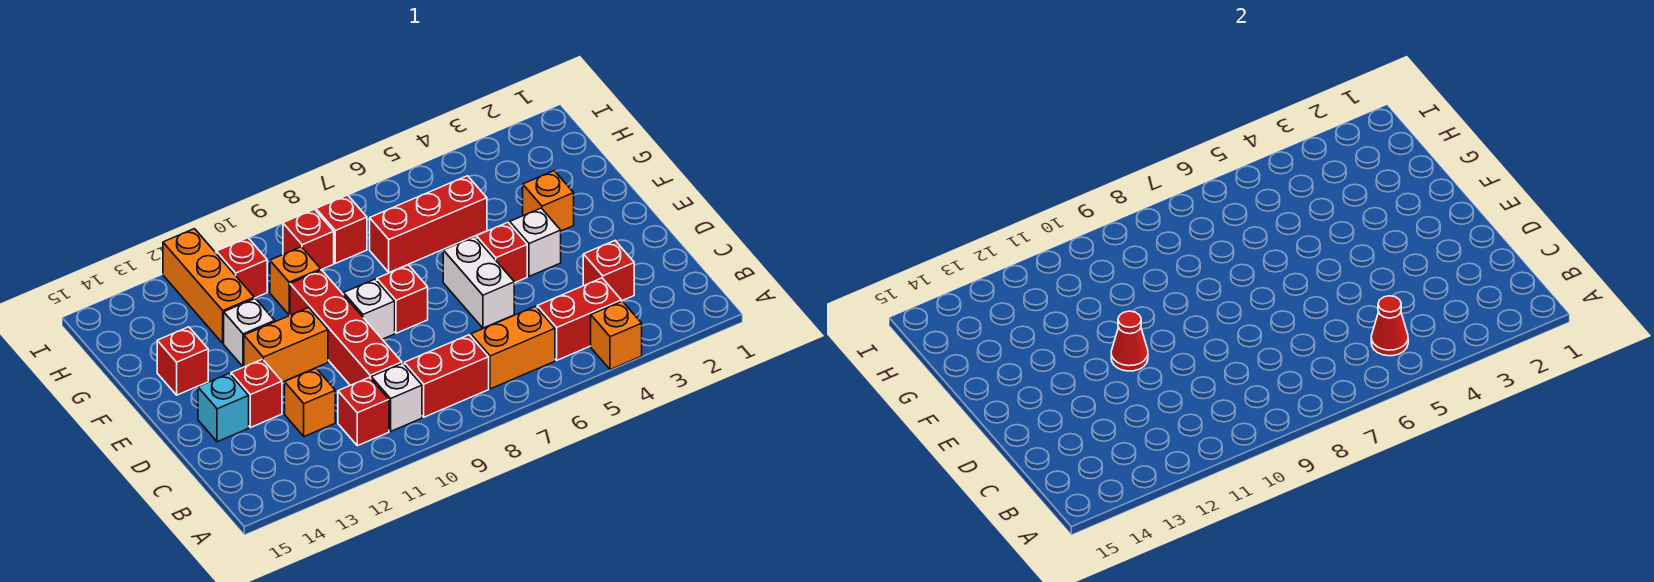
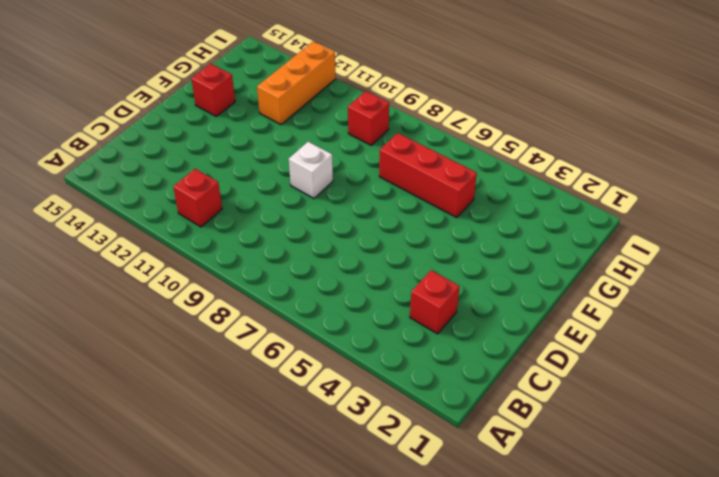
none -> orange brick A4 level 1
none -> red brick B4:B5 level 1
none -> orange brick B6:B7 level 1

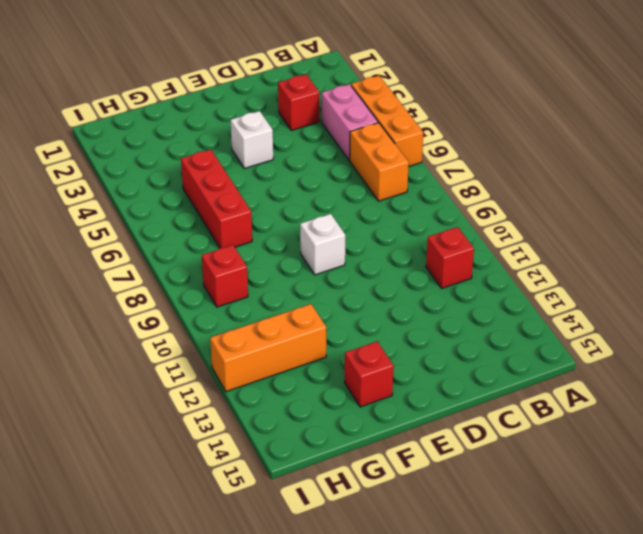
orange brick A4:A6 level 1 -> orange brick A4 level 1
pink brick B4:B5 level 1 -> red brick B4:B5 level 1
none -> red brick B8:B9 level 1
none -> white brick B10 level 1
none -> red brick C10:F10 level 1

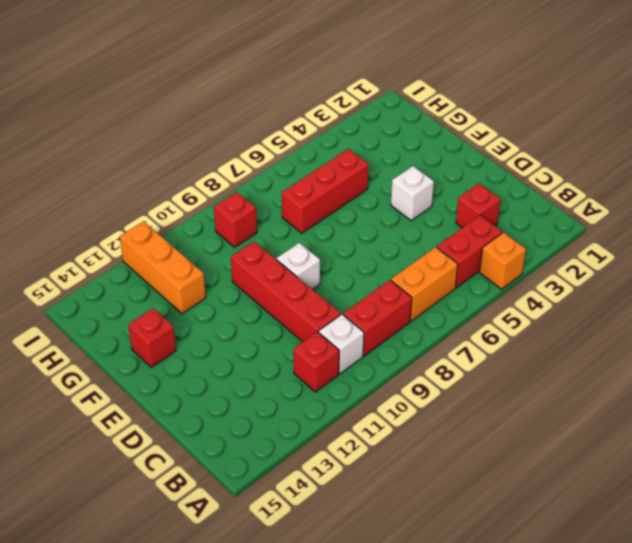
none -> orange brick C12 level 1
none -> white brick D6:E6 level 1
none -> red brick D13 level 1

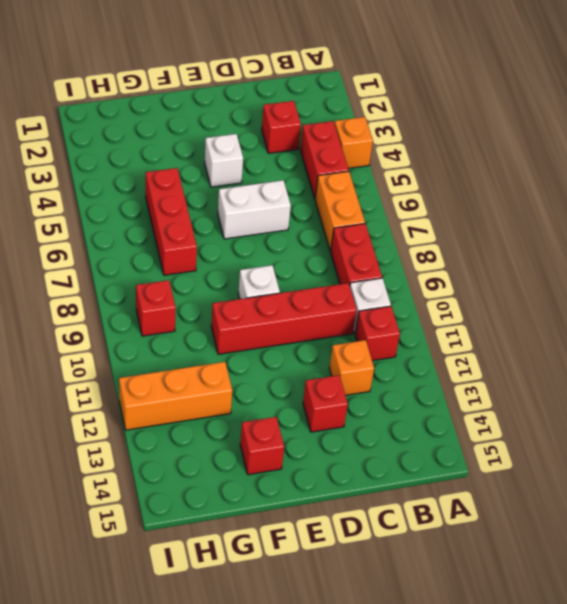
none -> cyan brick D14 level 1
none -> red brick E5 level 1
none -> red brick E8 level 1

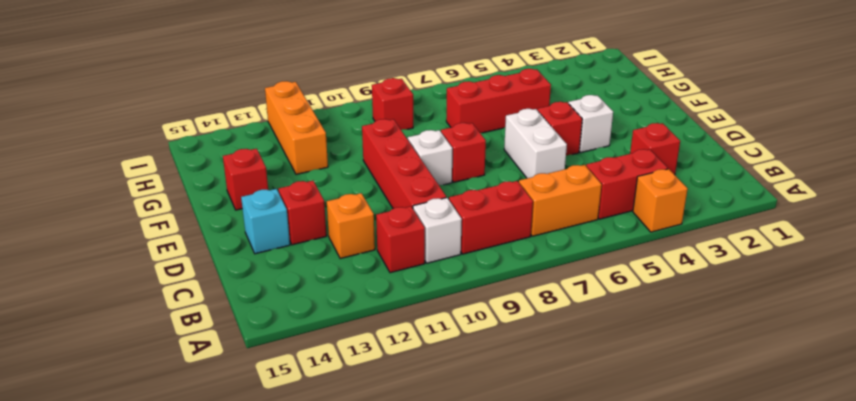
none -> orange brick E11:E12 level 1
none -> orange brick F3 level 1
none -> white brick F12 level 1

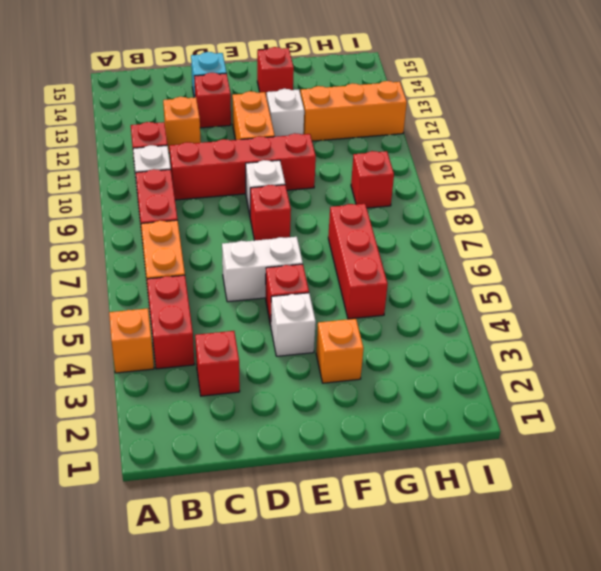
none -> orange brick G10 level 1
none -> red brick H8 level 1
none -> red brick H11 level 1

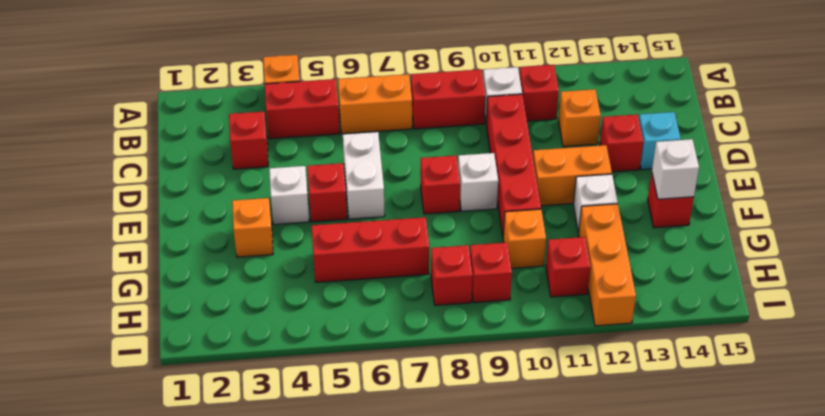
white brick F14 level 2 -> none
none -> red cone B5 level 2
none -> red cone E11 level 2

